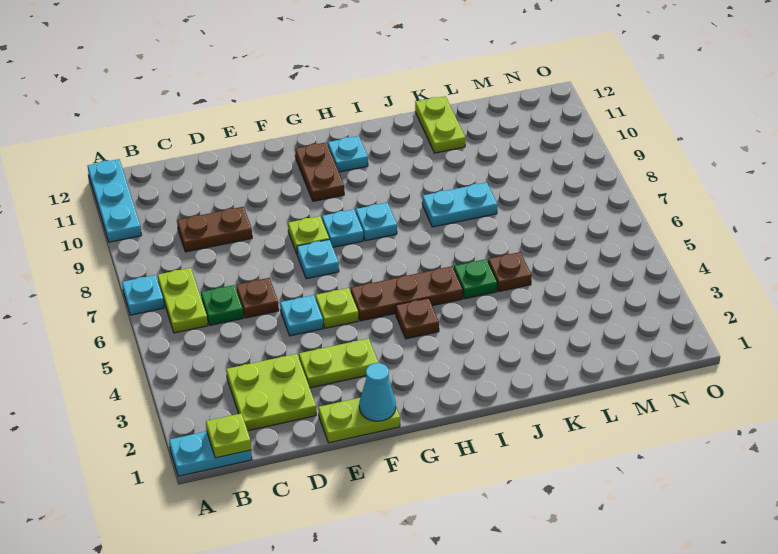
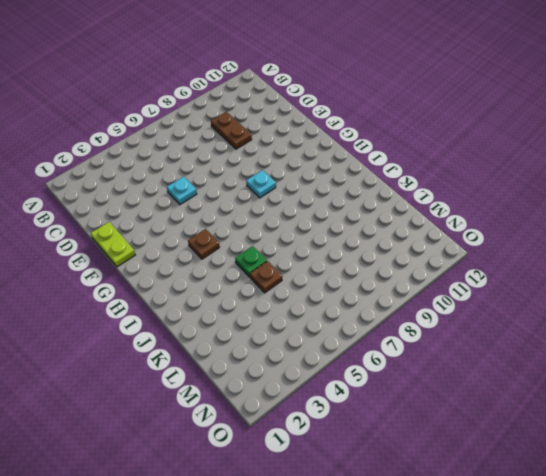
none -> cyan plate A1:B1 level 1
none -> cyan plate A7 level 1
none -> cyan plate A10:A12 level 1

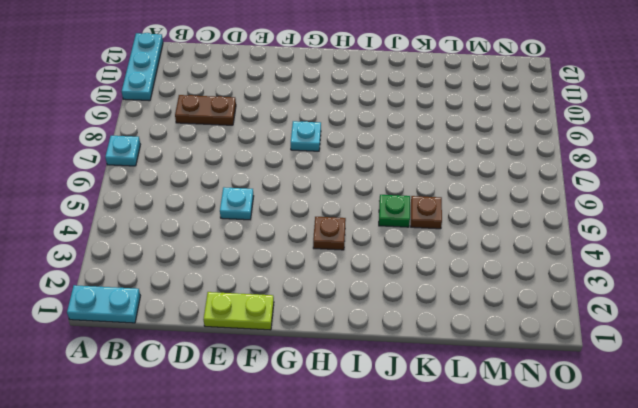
none -> lime plate B6:B7 level 1
none -> lime plate C2:D3 level 1
none -> green plate C6 level 1

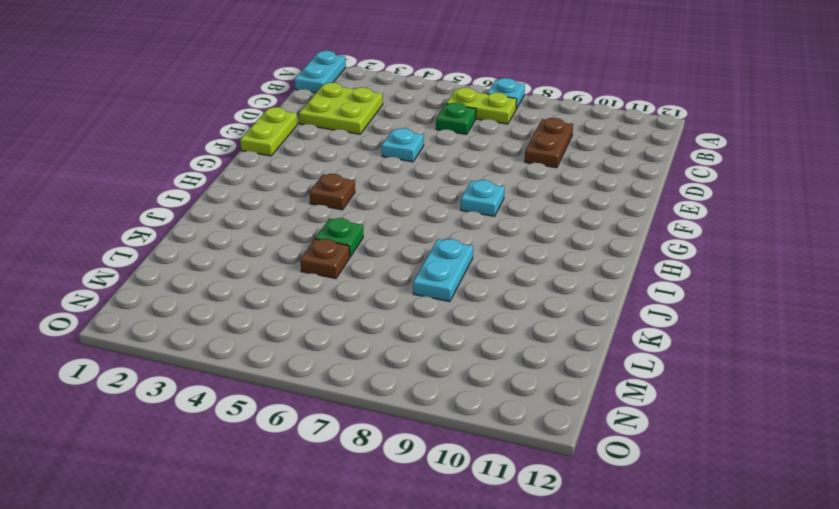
none -> cyan plate A10:A12 level 1
none -> brown plate D6 level 1
none -> lime plate E3:F3 level 1

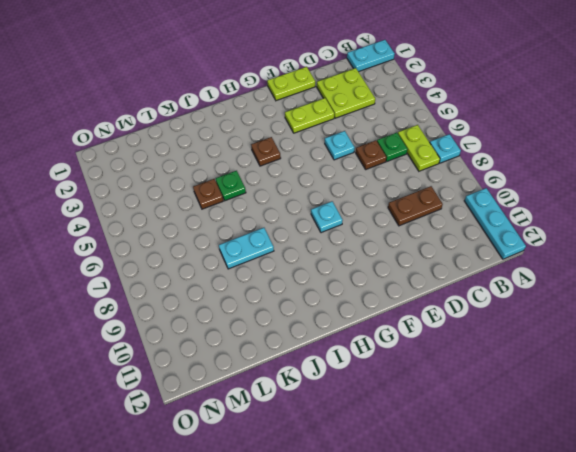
none -> lime plate F5 level 1
none -> cyan plate F7 level 1
none -> lime plate F8 level 1

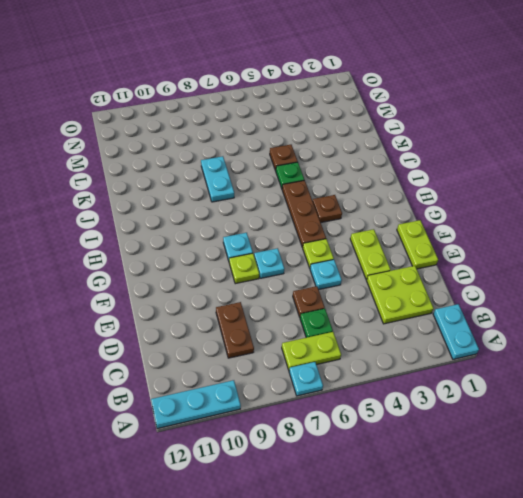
none -> brown plate G10:G11 level 1
none -> cyan plate H8 level 1
none -> cyan plate H11 level 1

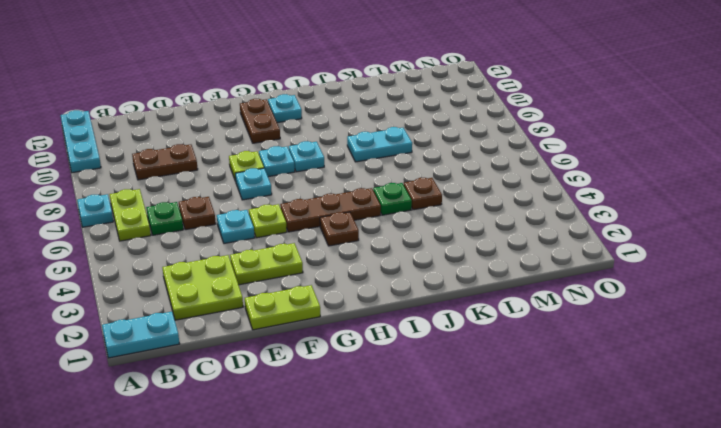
none -> lime plate K11:K12 level 1
none -> lime plate B1 level 2
none -> cyan cone F1 level 2

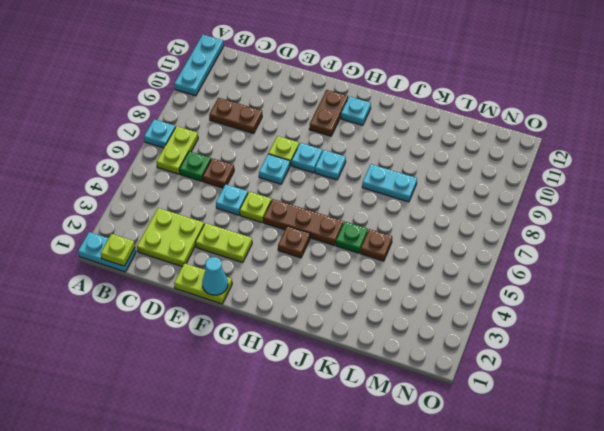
none -> lime plate K11:K12 level 1

